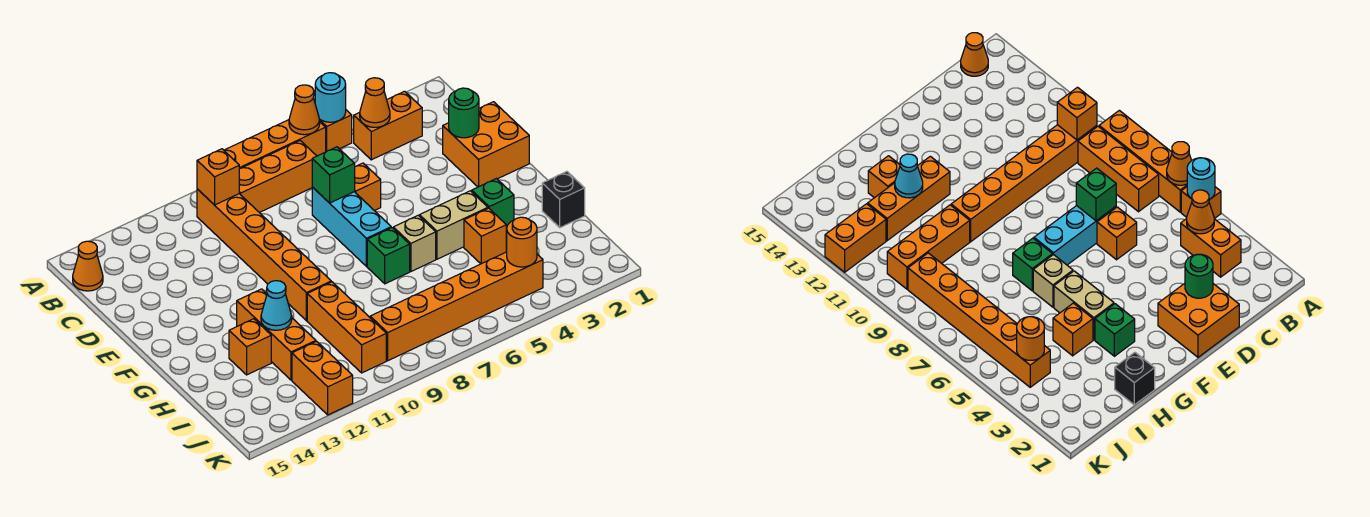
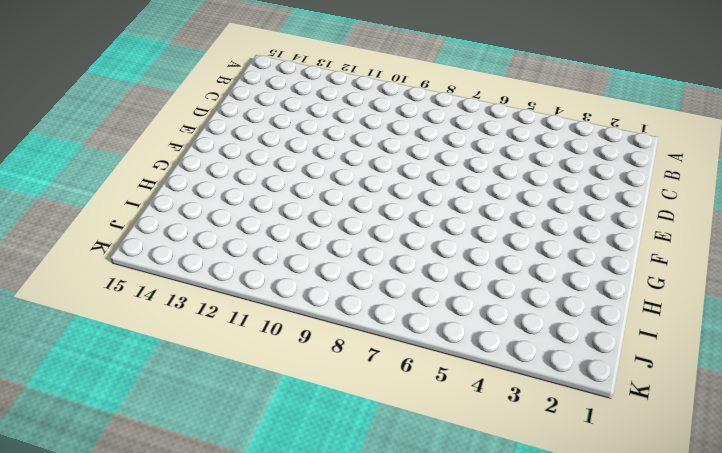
none -> orange brick A5 level 1
none -> orange brick A6:A9 level 1
none -> orange brick B3:B4 level 1

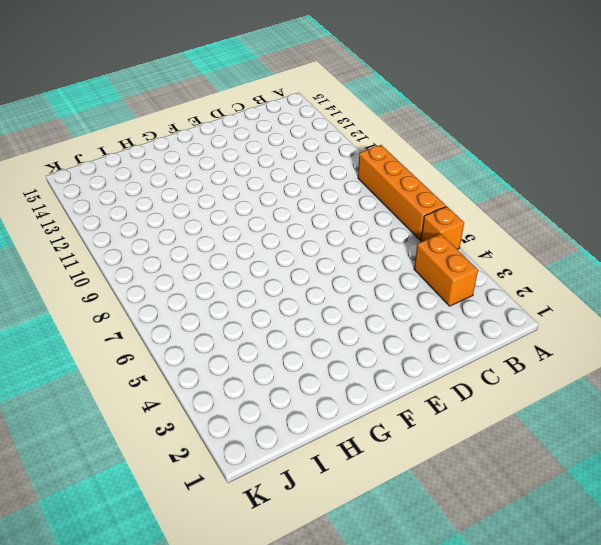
none -> orange brick B7:B9 level 1
none -> orange brick B10:G10 level 1
none -> orange cone B15 level 1

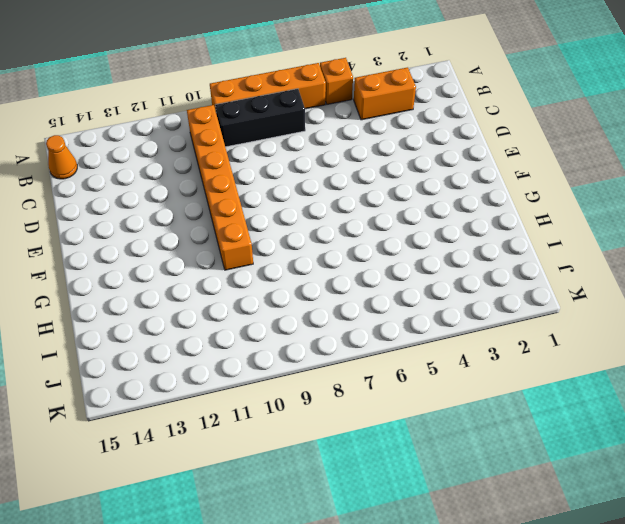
black brick B7:B9 level 1 -> orange brick B7:B9 level 1
none -> orange brick D1:E2 level 1
none -> orange brick D6 level 1
none -> cyan brick D7:F7 level 1

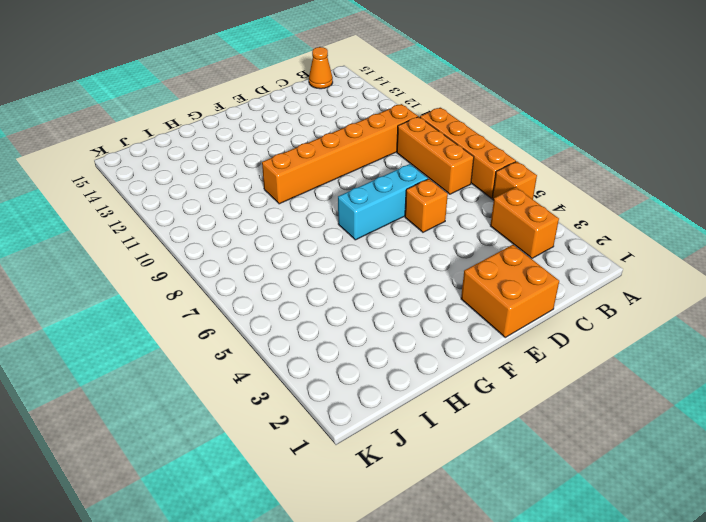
none -> green brick G3 level 1
none -> tan brick G4:G5 level 1
none -> tan brick G6 level 1

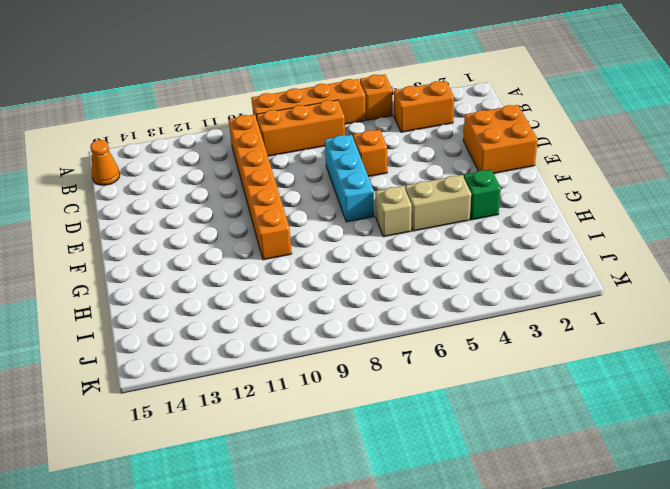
none -> green brick G7 level 1
none -> orange brick G12:I12 level 1
none -> black brick H1 level 1

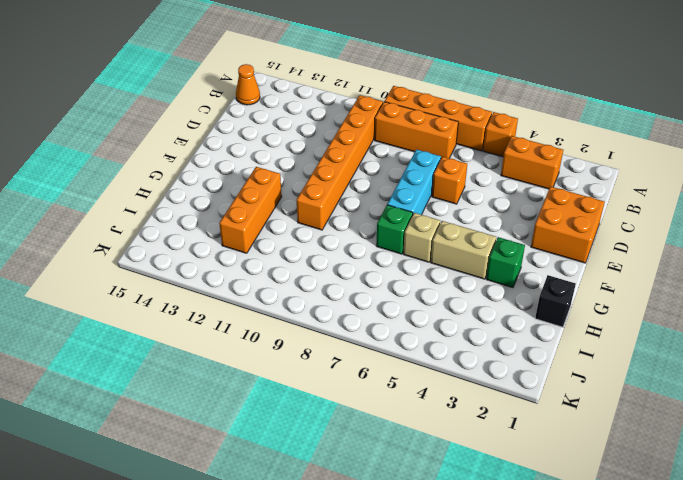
none -> orange brick H4 level 1
none -> orange brick H10:J10 level 1
none -> orange brick H13 level 1

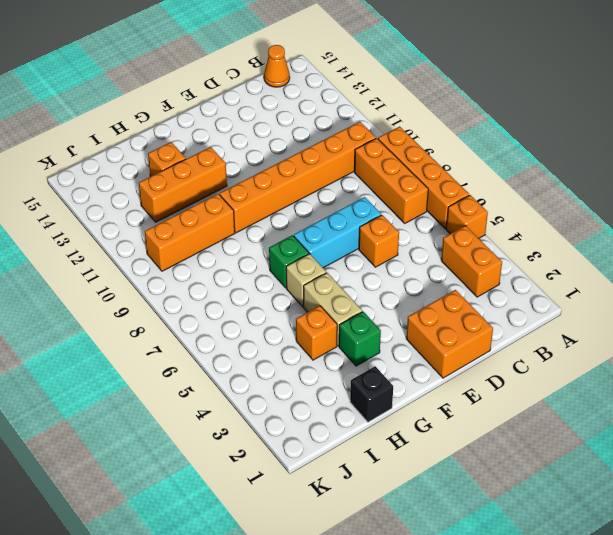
none -> orange brick J4:J9 level 1
none -> orange brick J12:K12 level 1
none -> cyan round brick A5 level 2

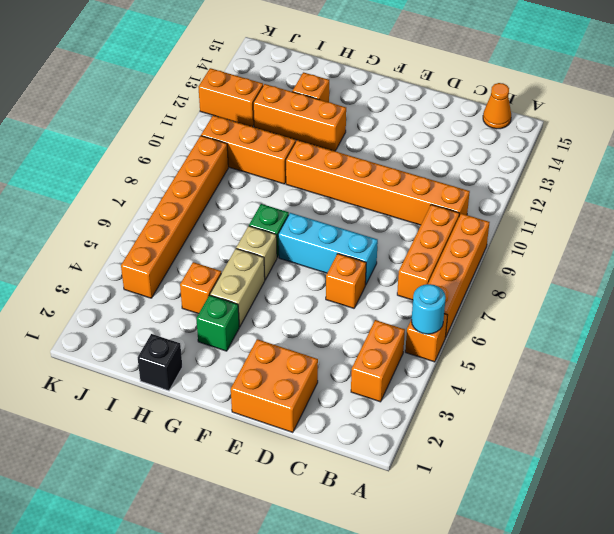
none -> orange cone A6 level 2
none -> orange cone B4 level 2
none -> orange brick B10 level 2

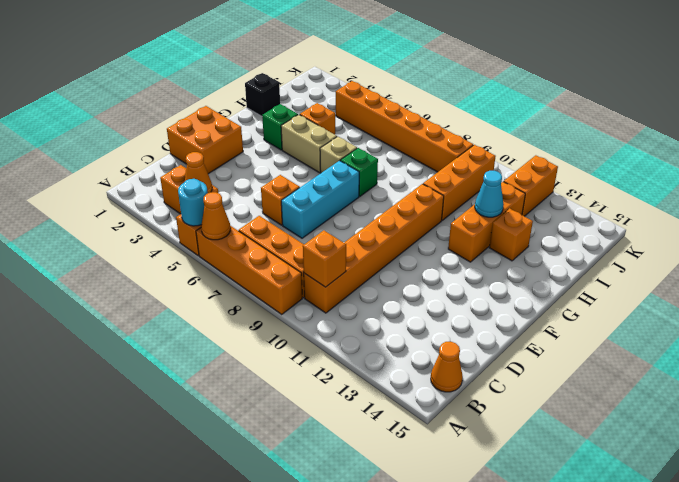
none -> green round brick D2 level 2
none -> green brick D7 level 2
none -> orange round brick J4 level 2

